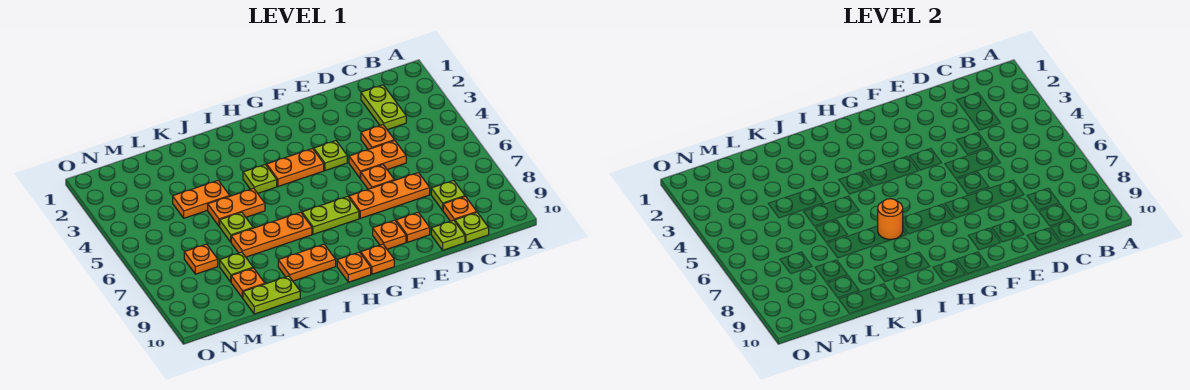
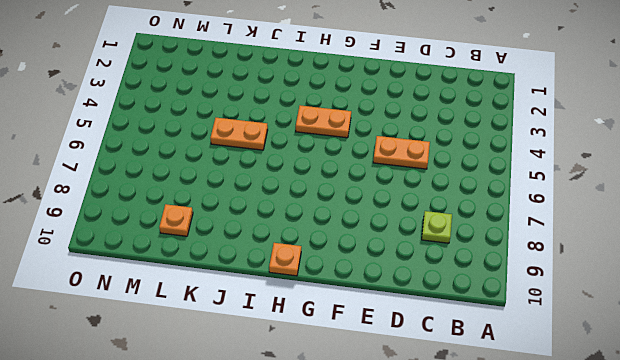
none -> lime plate C2:C3 level 1
none -> orange plate C9 level 1
none -> lime plate C10 level 1

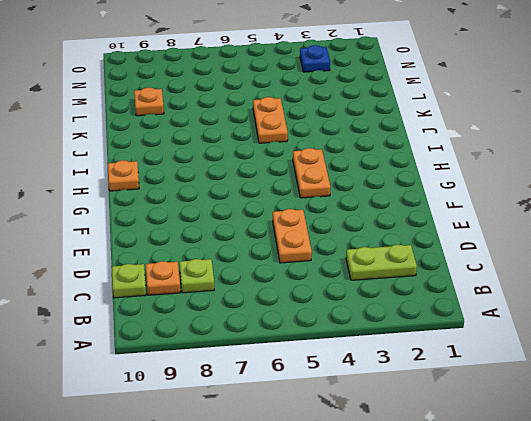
blue plate N3 level 1 -> none
none -> orange plate D4 level 1
none -> orange plate D7:F7 level 1
none -> lime plate D10 level 1

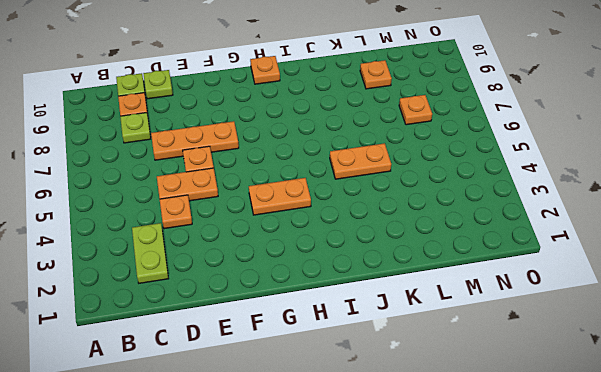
none -> orange plate E9 level 1
none -> lime plate F4 level 1
none -> orange plate F9 level 1

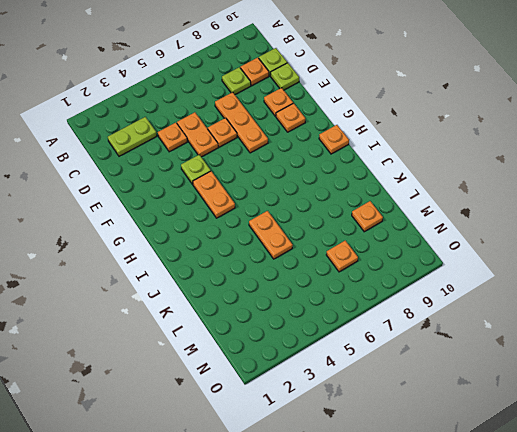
none -> lime plate G7:H7 level 1
none -> orange plate G10 level 1
none -> lime plate I4 level 1

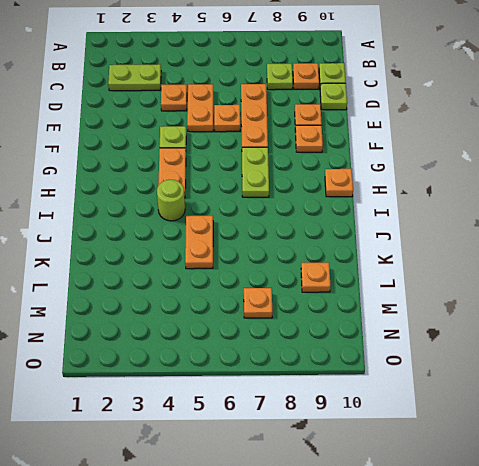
lime round brick I4 level 1 -> lime plate I4 level 1
none -> orange plate G10 level 1
none -> orange plate I7:K7 level 1
none -> orange plate I9:J9 level 1

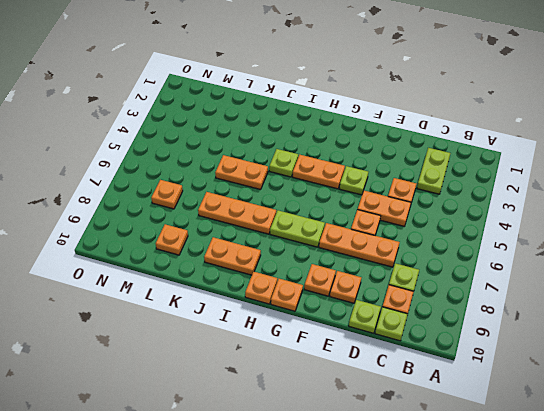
none -> orange plate K4:L4 level 1
none -> lime plate K6 level 1
none -> lime plate K10:L10 level 1

